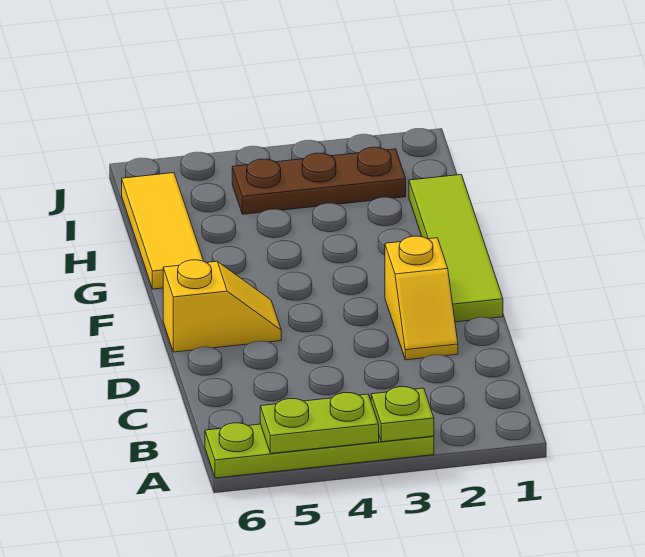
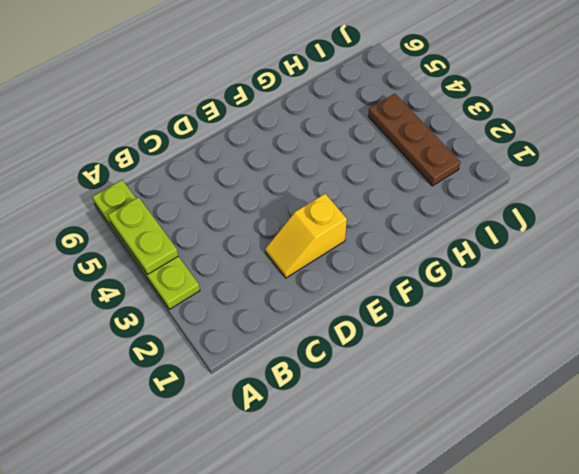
none -> lime tile E1:H1 level 1
none -> yellow slope E5:E6 level 1 top 6

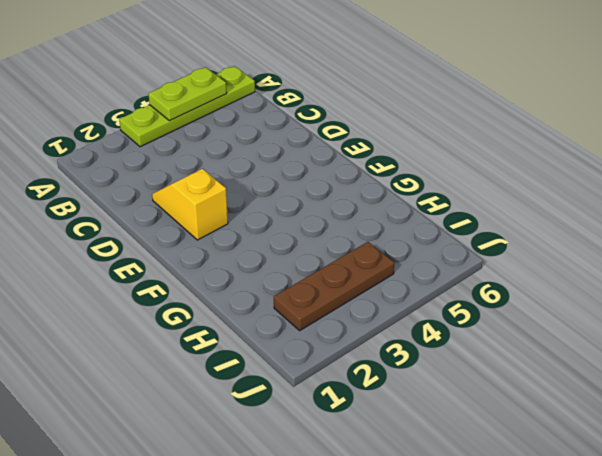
none -> lime tile E1:H1 level 1
none -> yellow slope E5:E6 level 1 top 6

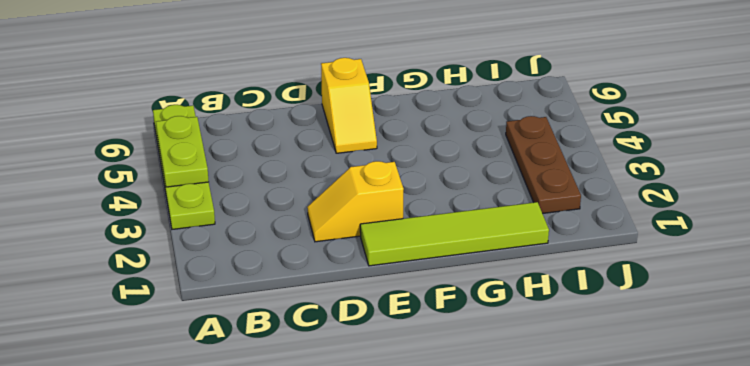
none -> yellow tile G6:I6 level 1
none -> lime plate A3 level 2

